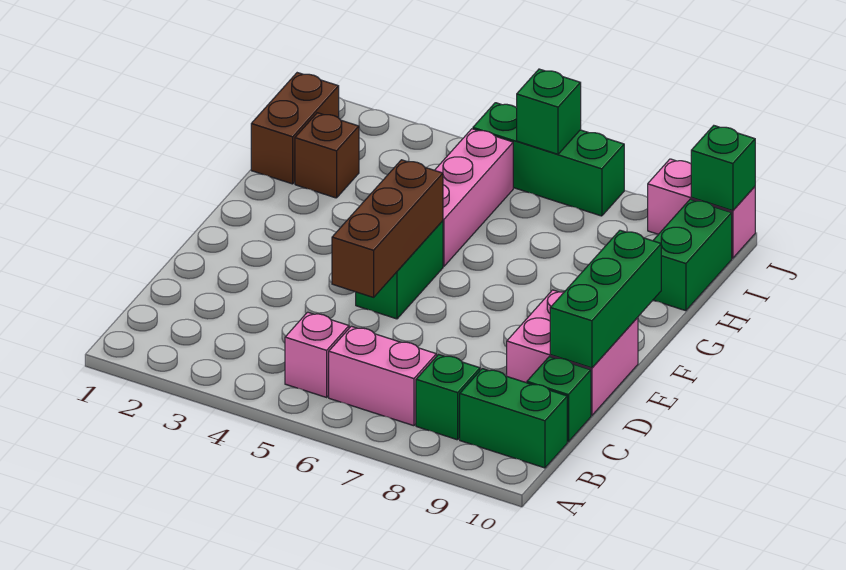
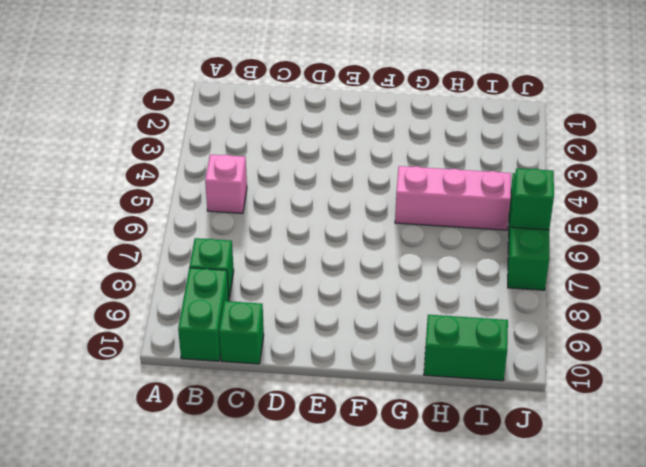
none -> pink brick B6:B7 level 1
none -> pink brick D9:E10 level 1
none -> green brick E5:F5 level 1

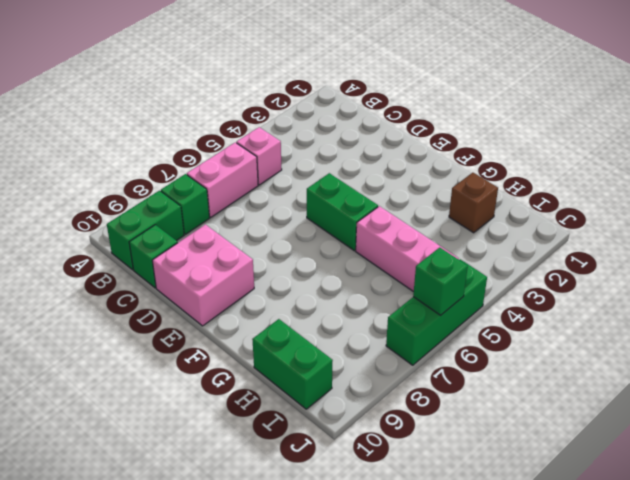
none -> brown brick H1:I1 level 1
none -> pink brick J9:J10 level 1
none -> brown brick D5:F5 level 2

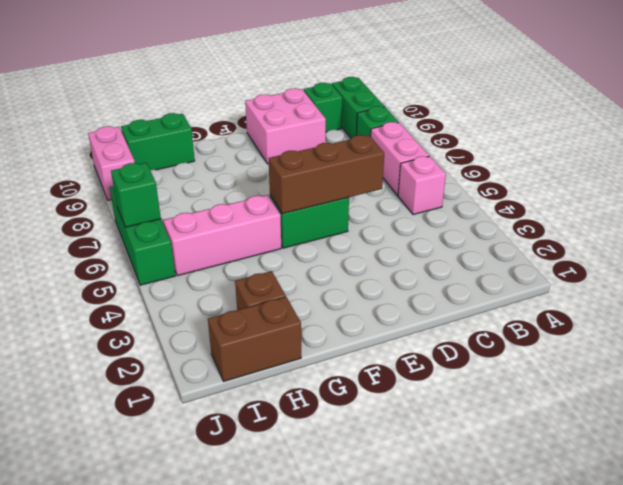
none -> green brick D10:F10 level 2
none -> green brick J10 level 2

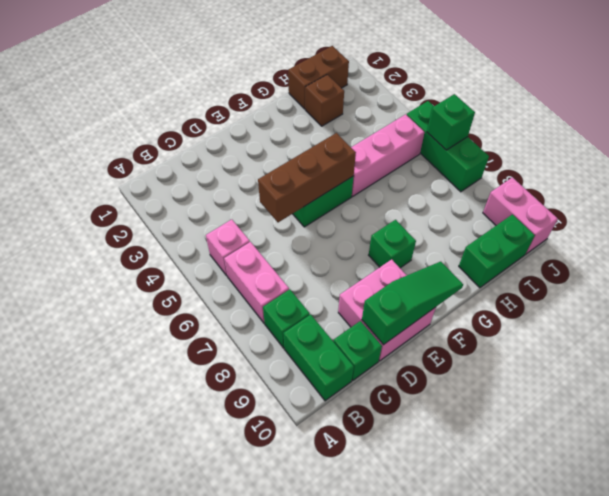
green slope D10:F10 level 2 top D -> green brick D10:F10 level 2
green brick F8 level 1 -> green brick J10 level 2

